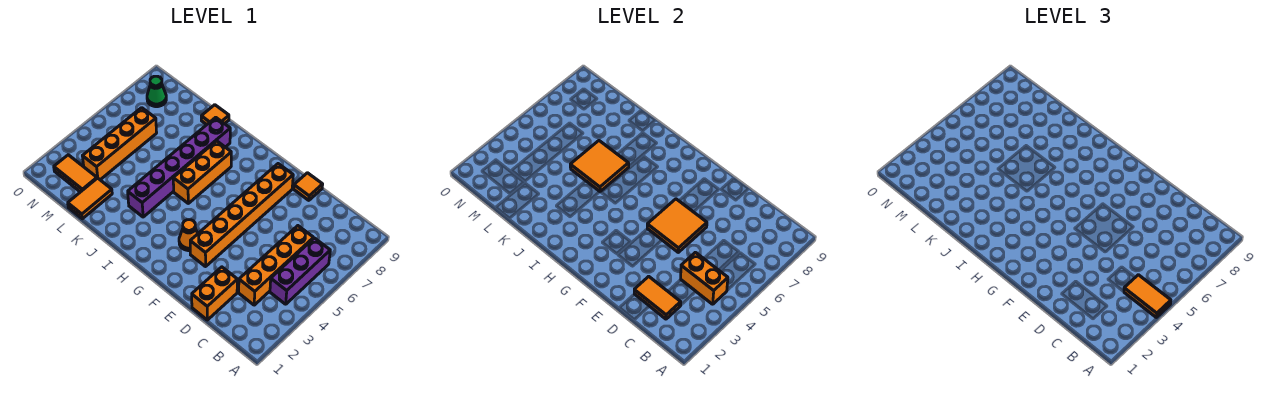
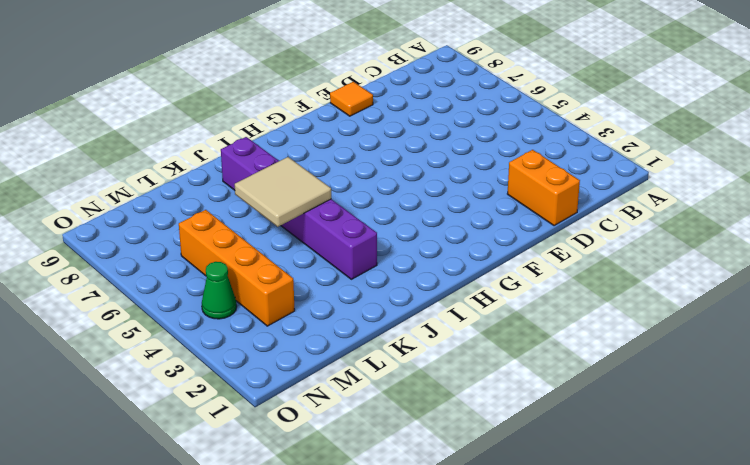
tan tile J5:K6 level 2 -> orange tile J5:K6 level 2
green cone N4 level 1 -> green cone N8 level 1
none -> purple brick B4:B6 level 1
none -> orange brick C3:C6 level 1
none -> orange brick F3:F8 level 1

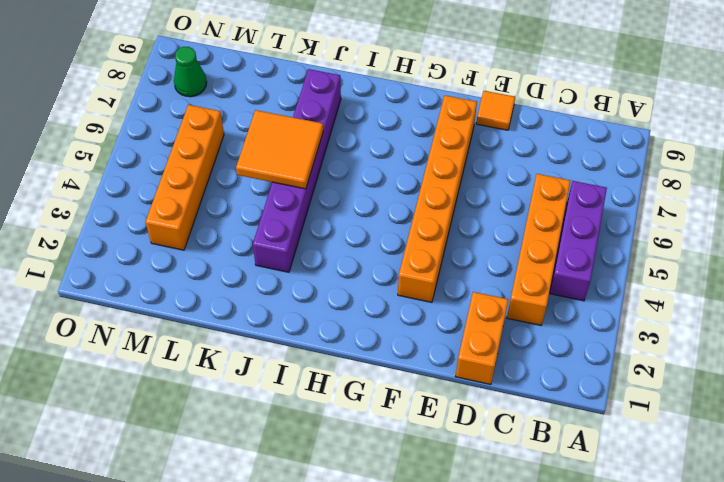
none -> orange cone G3 level 1
none -> orange brick I5:I7 level 1
none -> orange tile K9 level 1

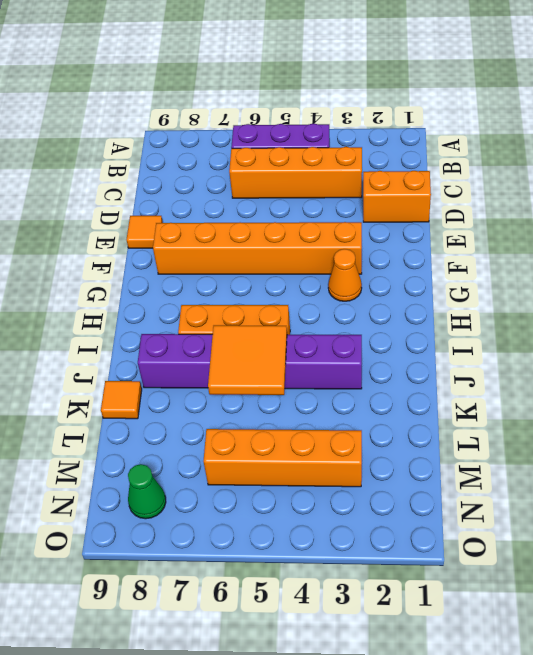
none -> orange tile L1:L2 level 1
none -> orange tile M2:N2 level 1
none -> orange brick B4:C4 level 2

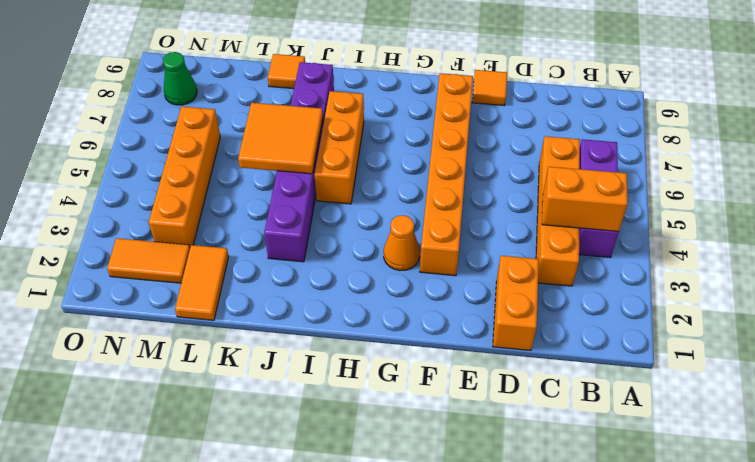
none -> orange tile C2:D2 level 2
none -> orange tile E5:F6 level 2
none -> orange tile A4:B4 level 3

